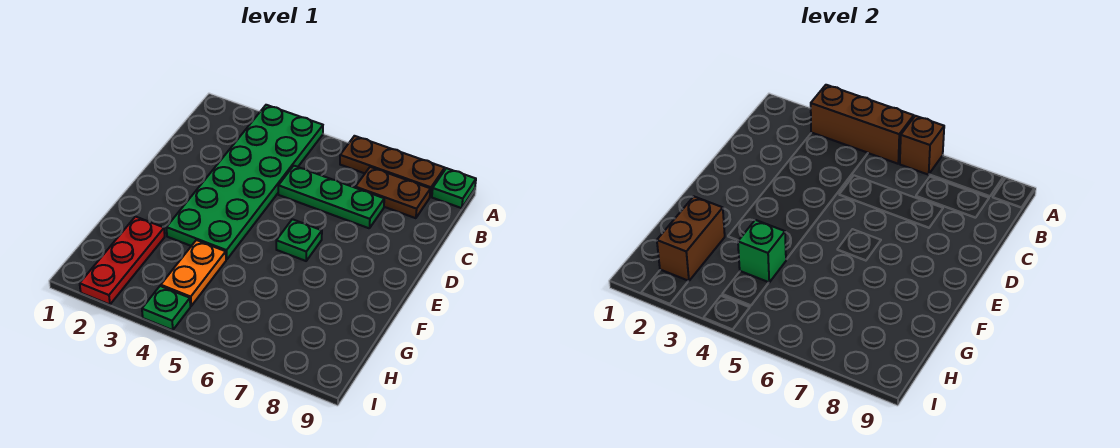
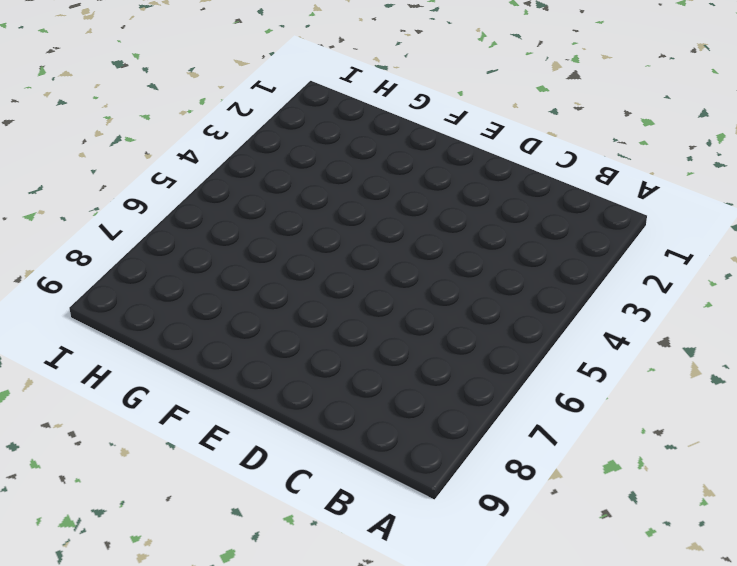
none -> green plate A3:F4 level 1
none -> brown plate A6:A8 level 1
none -> green plate A9 level 1

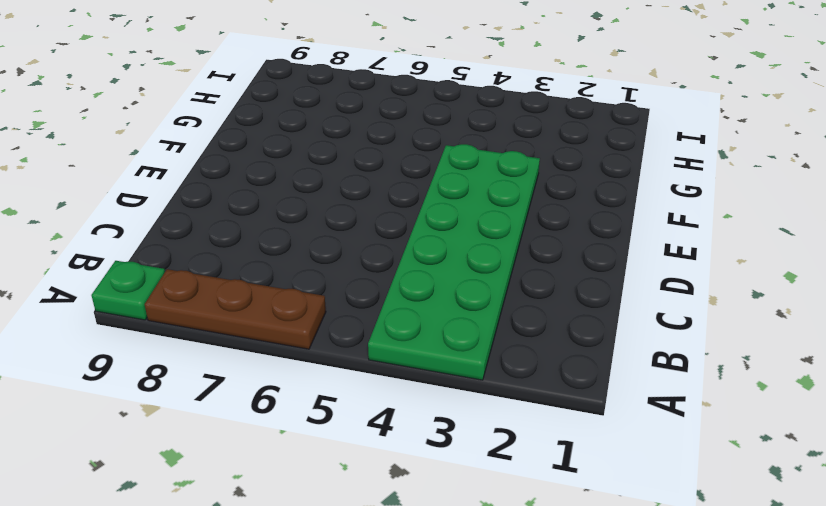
none -> brown plate B7:B8 level 1
none -> green plate C5:C7 level 1
none -> green plate E6 level 1

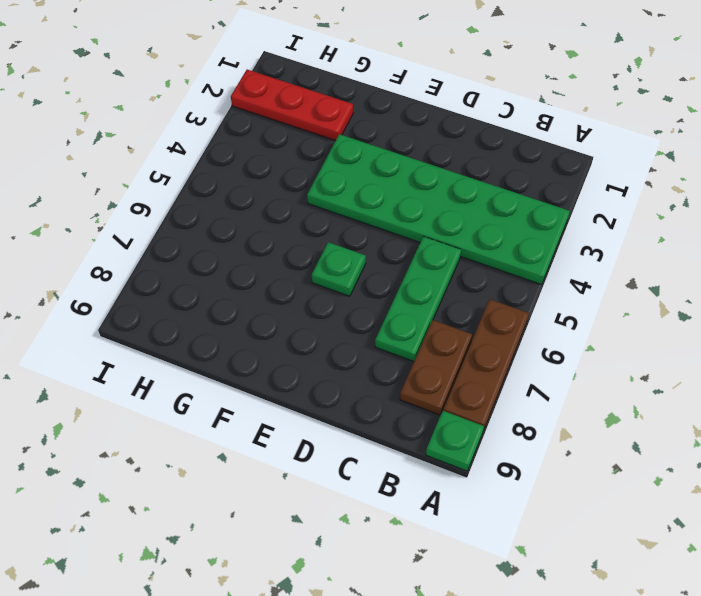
none -> orange plate G4:H4 level 1
none -> green plate I4 level 1
none -> brown brick A3:A5 level 2

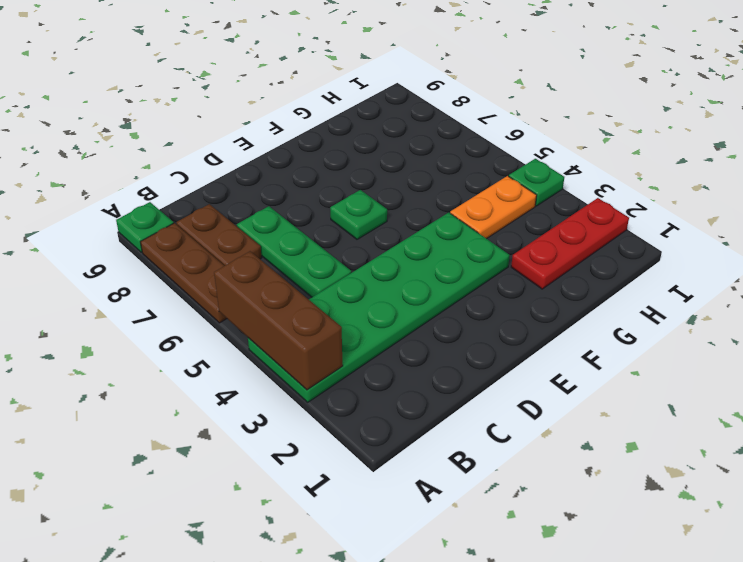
none -> brown brick A6 level 2
none -> brown brick G2:H2 level 2
none -> green brick G4 level 2

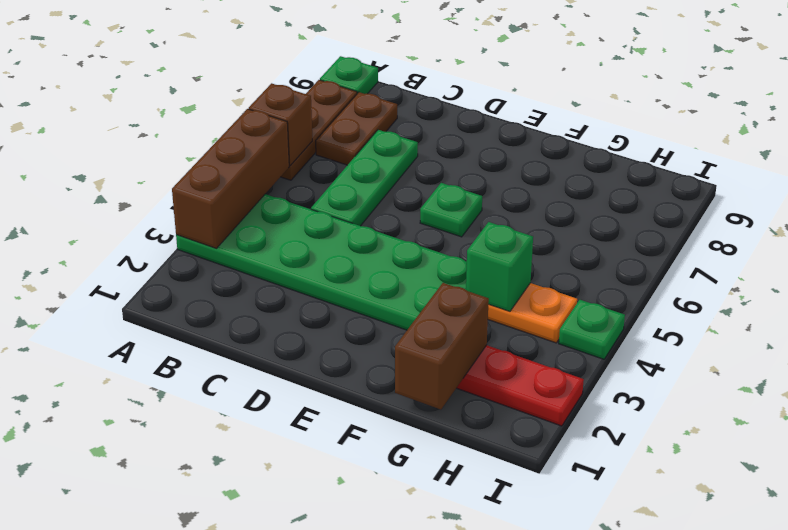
brown brick G1:G2 level 2 -> brown brick G2:H2 level 2

